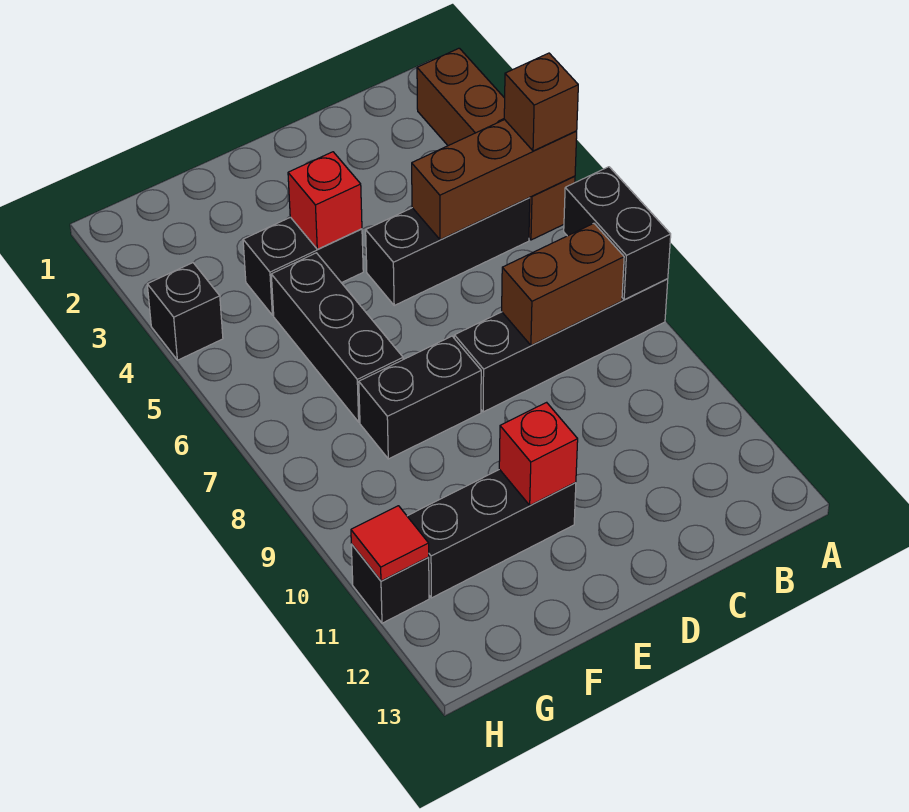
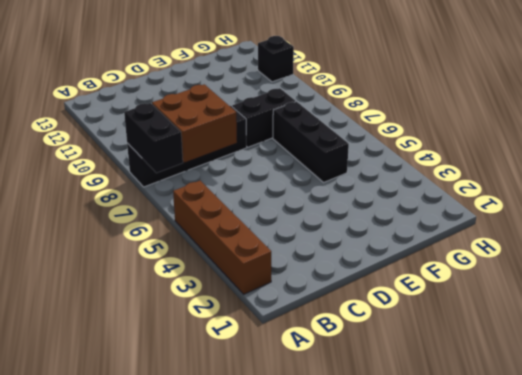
brown brick B7:C8 level 2 -> brown brick B8:C8 level 2
none -> black brick B5:D5 level 1
none -> black brick E4:F4 level 1
none -> black brick E11:G11 level 1

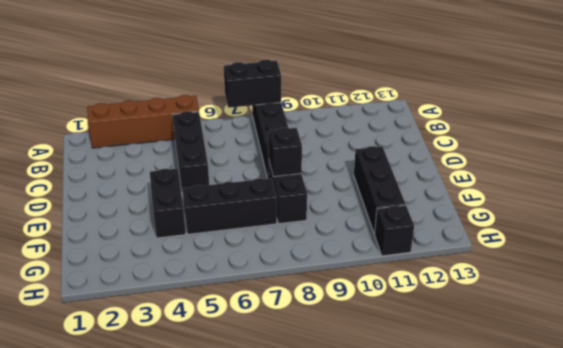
black brick E8 level 2 -> black brick H4 level 1
none -> brown brick A5:C5 level 2
none -> brown brick B8:C8 level 2
none -> red brick E4 level 2

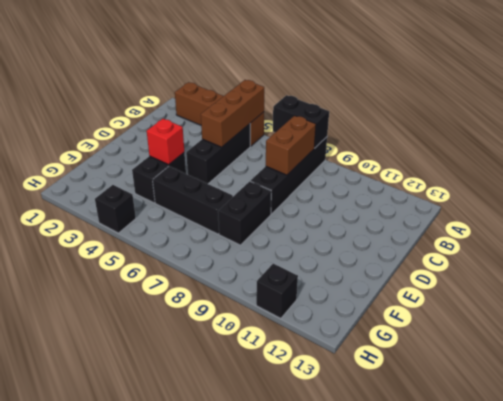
none -> black brick E11:G11 level 1
none -> red brick E11 level 2
none -> red tile H11 level 2

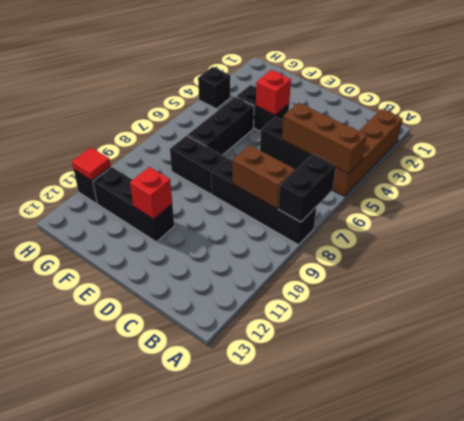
none -> brown brick A5 level 3

